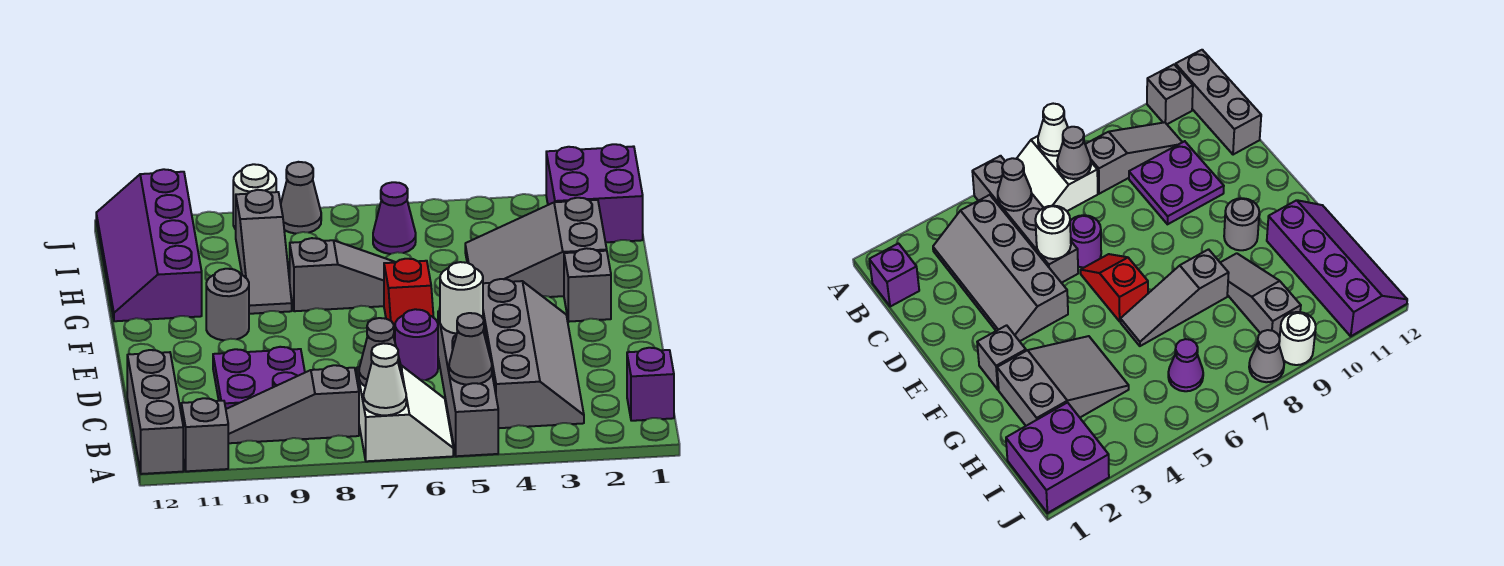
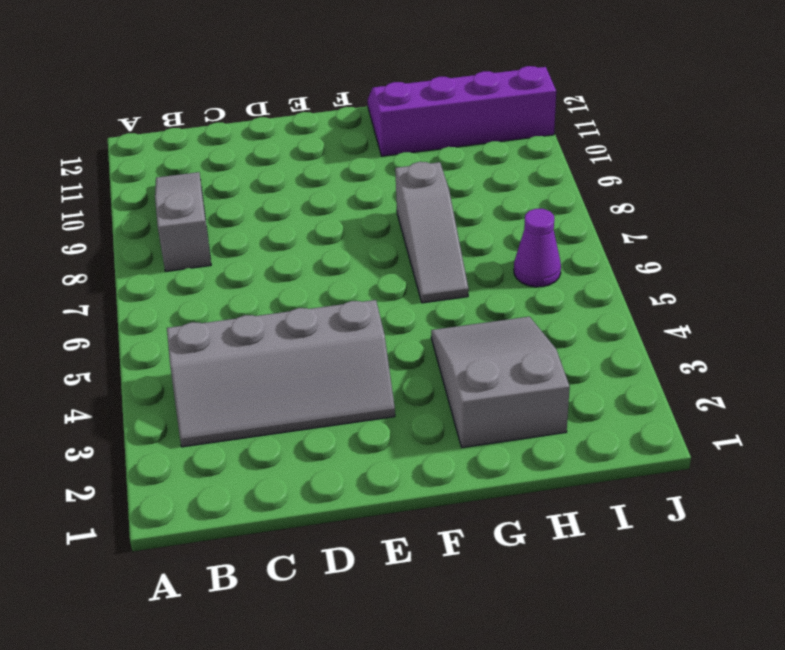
none -> grey brick A5:D5 level 1
none -> white slope A6:B7 level 1 top 7
none -> grey brick A11 level 1

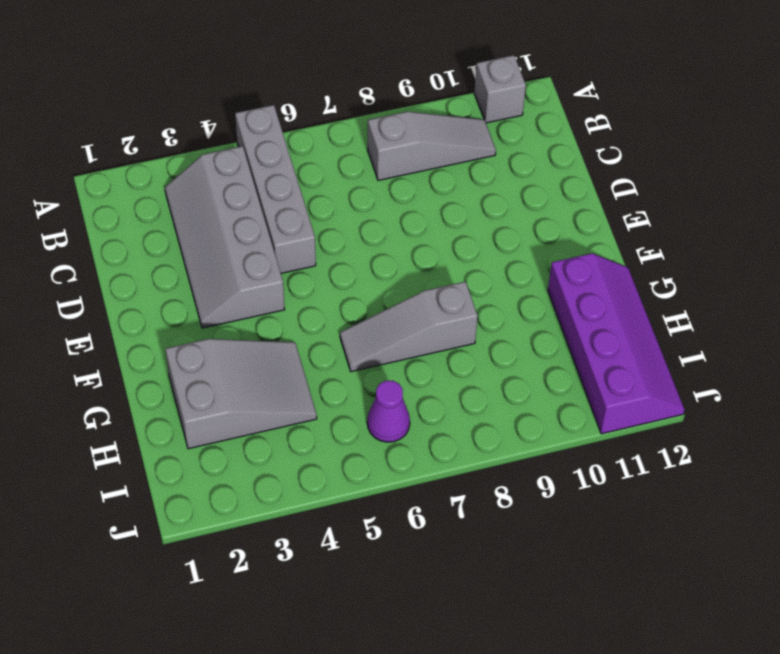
none -> white slope A6:B7 level 1 top 7
none -> grey brick A12:C12 level 1
none -> purple brick B1 level 1

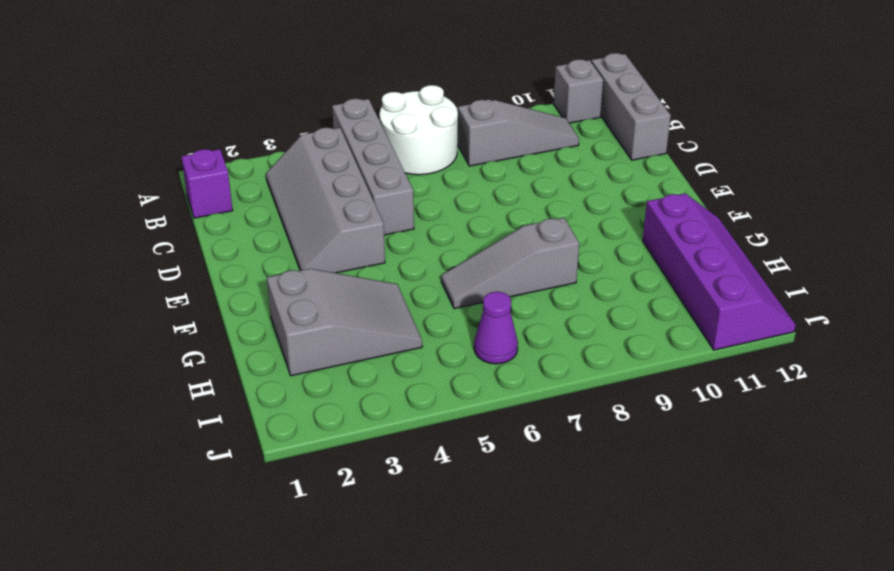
white round brick A6:B7 level 1 -> white slope A6:B7 level 1 top 7
none -> purple plate C9:D10 level 1
none -> purple round brick D6 level 1
none -> red slope E6:F6 level 1 top F

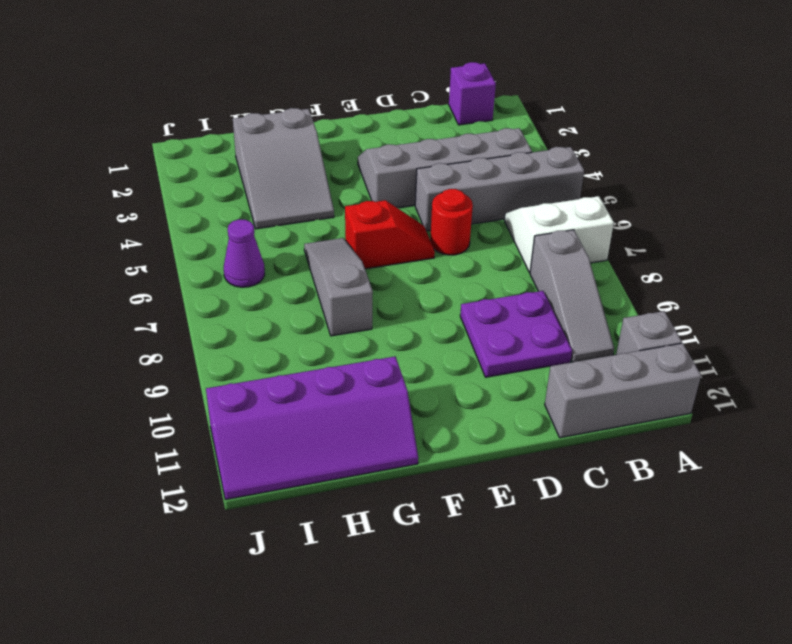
red round brick D6 level 1 -> purple round brick D6 level 1
none -> grey brick F2 level 1
none -> grey round brick F10 level 1
none -> grey slope G9:I9 level 1 top I

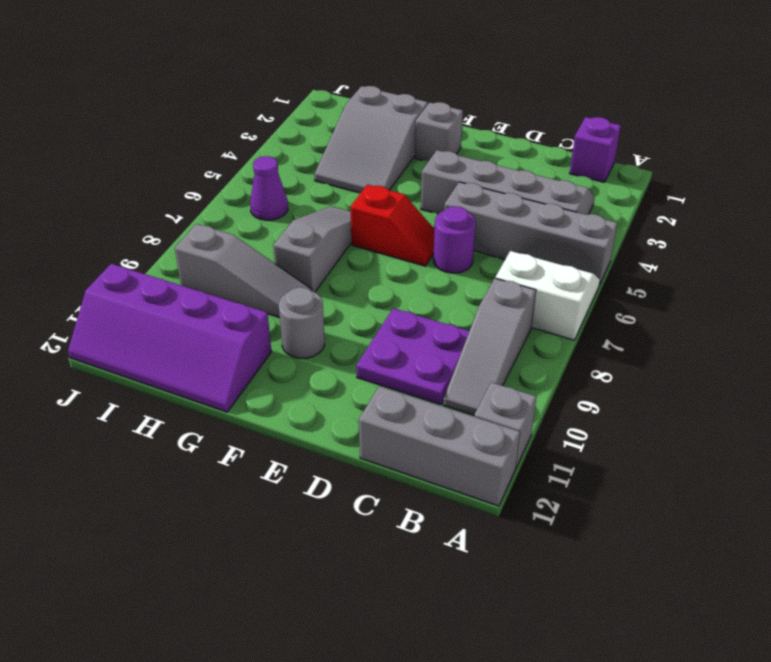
none -> purple brick I1:J2 level 1
none -> grey cone J8 level 1
none -> white round brick J9 level 1

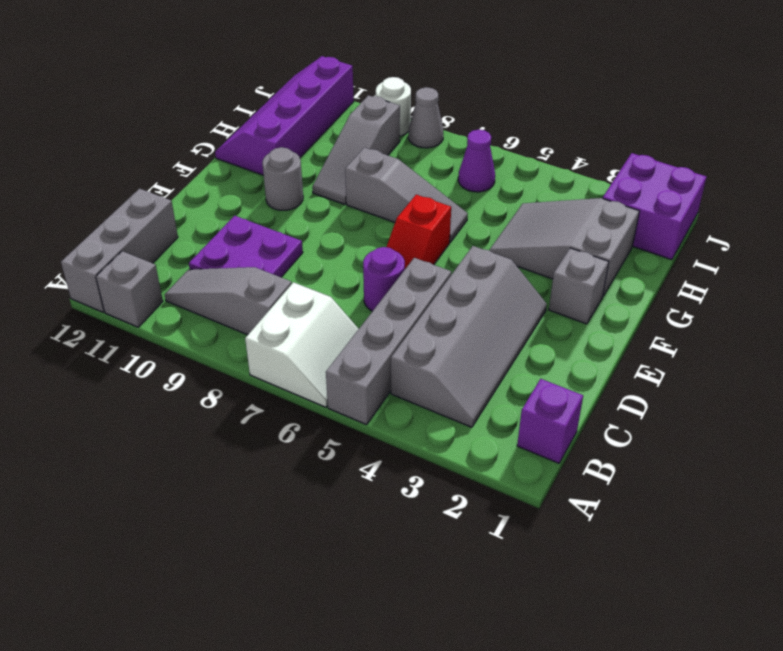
none -> white cone A7 level 2
none -> grey cone B5 level 2
none -> grey cone B7 level 2

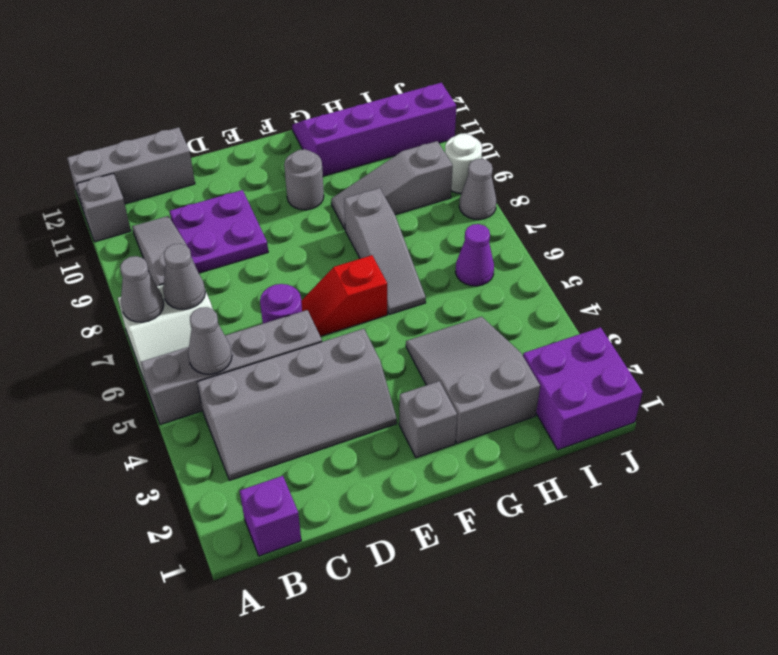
grey cone A7 level 2 -> white cone A7 level 2
none -> white round brick D5 level 2

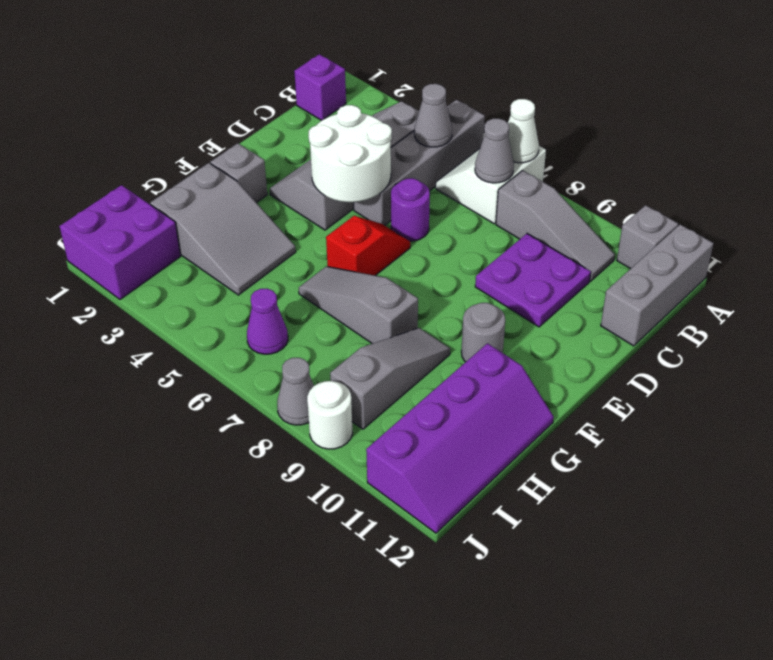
white round brick D4:E5 level 2 -> white round brick D5 level 2

